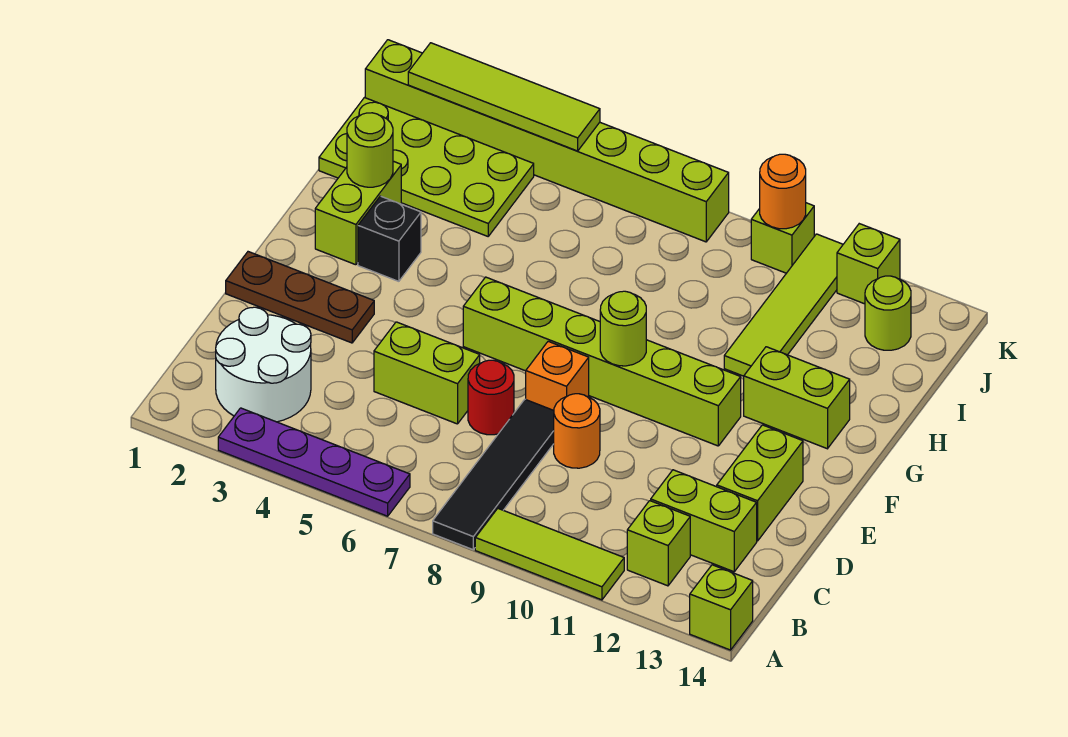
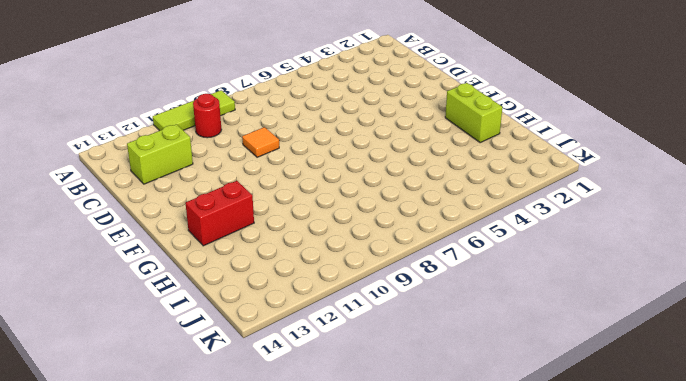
red round brick B10 level 1 -> red round brick D7 level 1
orange tile D9 level 1 -> orange round brick D9 level 1
red brick G12:G13 level 1 -> lime brick G12:G13 level 1
none -> purple plate A3:A6 level 1
none -> black tile A8:D8 level 1
none -> lime brick A14 level 1

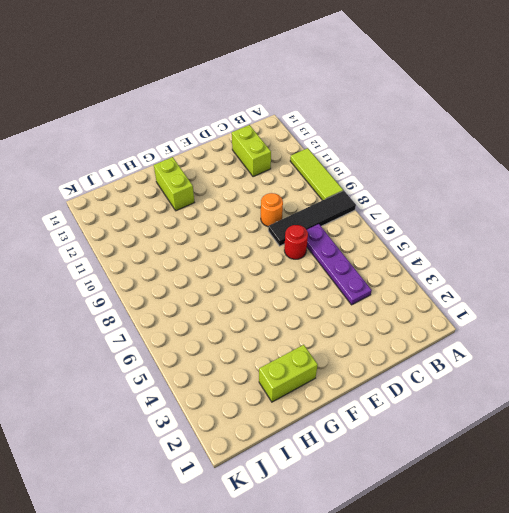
purple plate C4:C7 level 1 -> purple plate A3:A6 level 1
none -> lime brick A14 level 1
none -> white round brick B2:C3 level 1
none -> lime brick B12 level 1

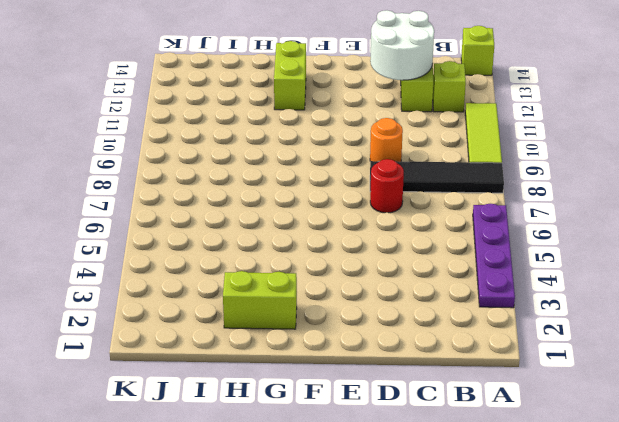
white round brick C12:D13 level 2 -> white round brick B2:C3 level 1
none -> lime brick D5:D6 level 1
none -> lime brick D13:E13 level 1
none -> brown plate E1:E3 level 1

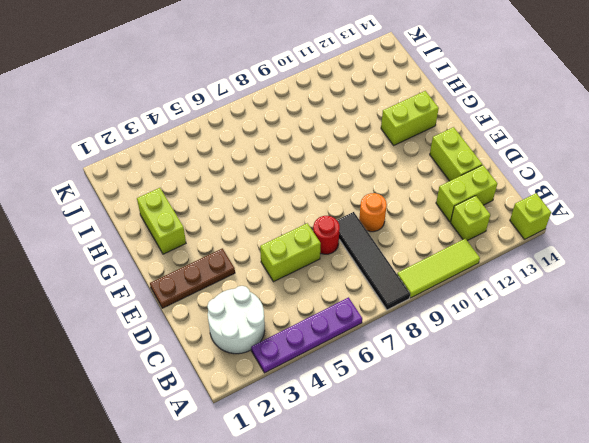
none -> orange brick E8 level 1
none -> lime brick F6:F11 level 1
none -> black brick G3 level 1

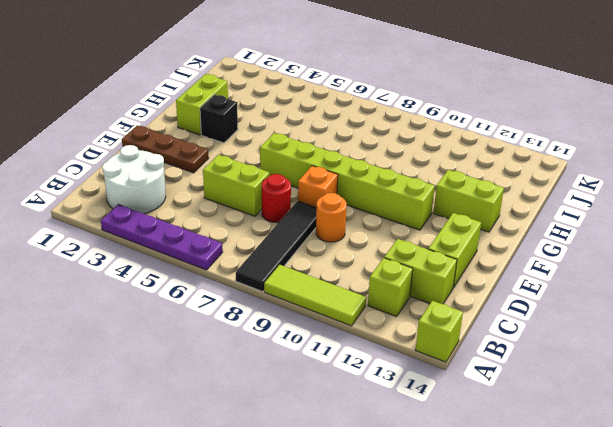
none -> lime tile H11:K11 level 1
none -> lime plate I1:J4 level 1
none -> lime round brick J13 level 1

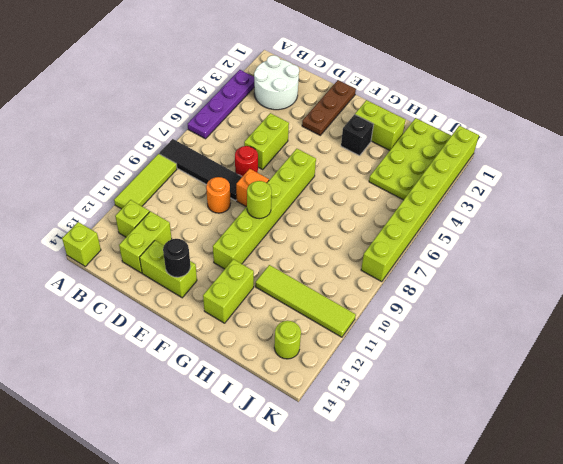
black round brick E13 level 2 -> none
none -> lime brick K10 level 1
none -> lime brick K12 level 1
none -> lime round brick H2 level 2

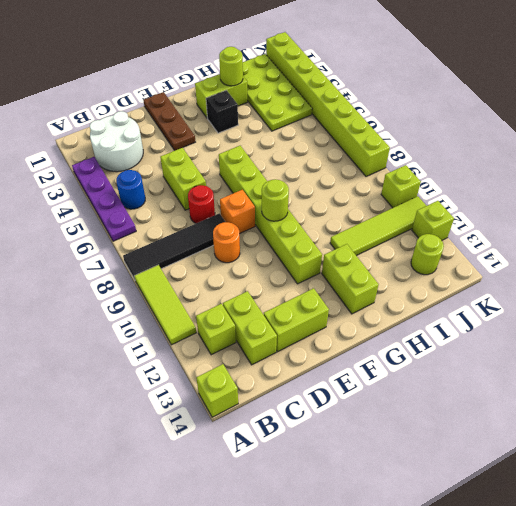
blue round brick B5 level 1 -> none
none -> lime tile K2:K5 level 2
none -> orange round brick K10 level 2

